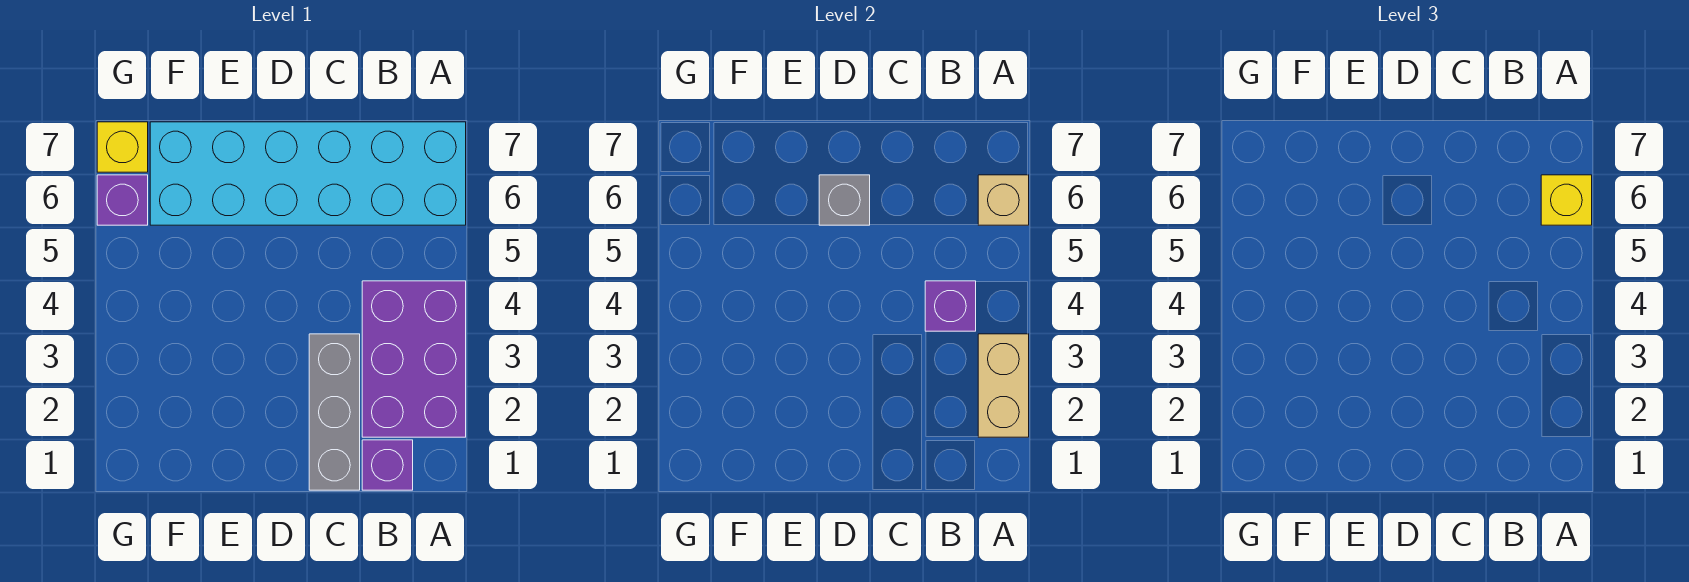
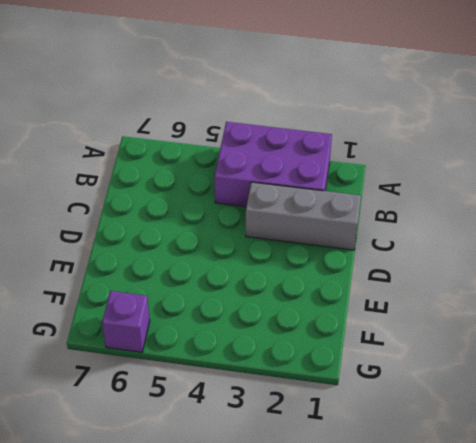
none -> cyan brick A6:F7 level 1
none -> purple brick B1 level 1

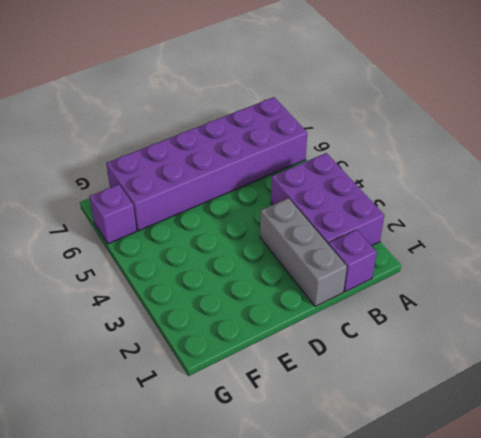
purple brick A6:F7 level 1 -> cyan brick A6:F7 level 1
none -> yellow brick G7 level 1
none -> tan brick A2:A3 level 2

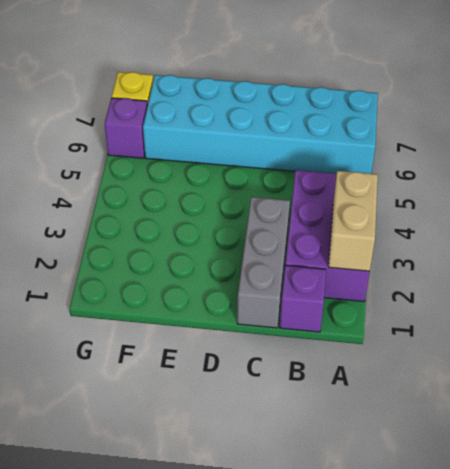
none -> tan brick A6 level 2
none -> purple brick B4 level 2

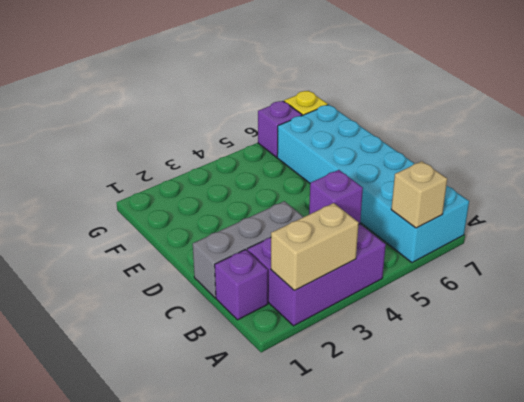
none -> grey brick D6 level 2
none -> yellow brick A6 level 3

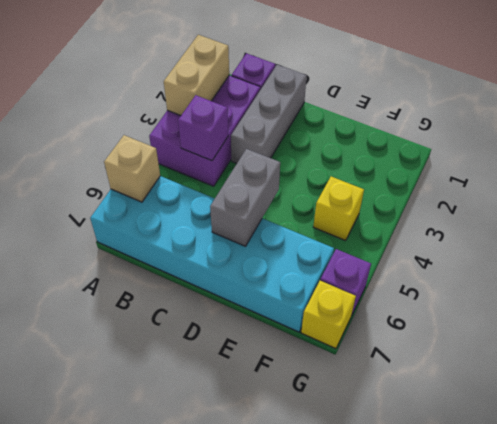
grey brick D5:D6 level 2 -> grey brick D6 level 2
yellow brick F4 level 1 -> yellow brick A6 level 3

